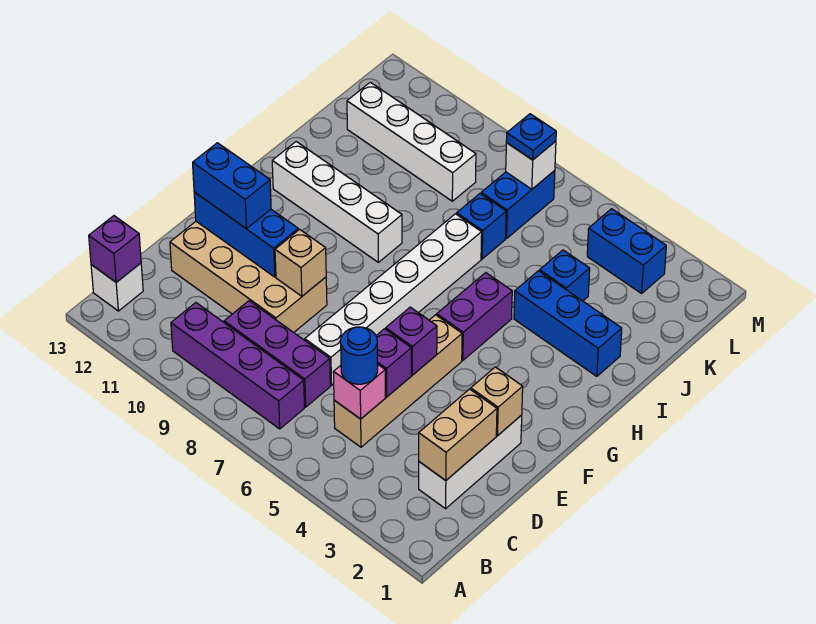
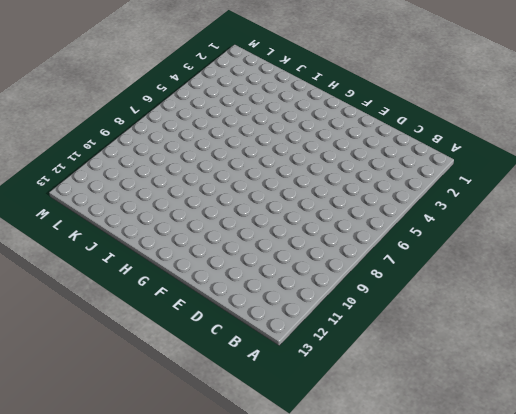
none -> purple brick B7:B10 level 1
none -> white brick B13 level 1
none -> white brick C2:E2 level 1

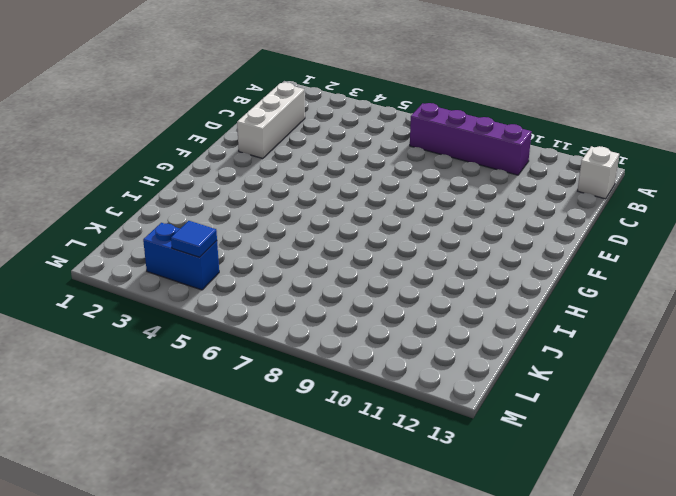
blue tile L4 level 2 -> none
none -> tan brick C5:F5 level 1
none -> purple brick C7:C9 level 1
none -> white brick D7:I7 level 1

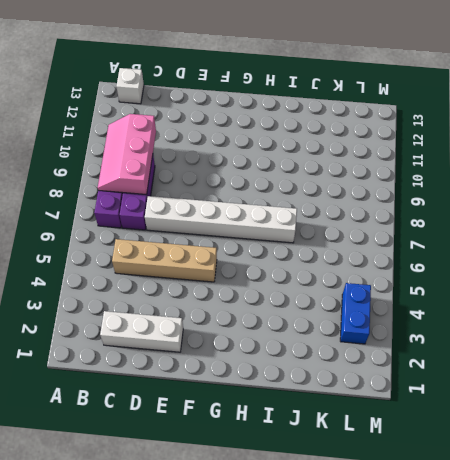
pink slope B8:C10 level 2 top C -> none
none -> tan brick D9:E12 level 1
none -> purple brick G5:H5 level 1
none -> white brick H9:H12 level 1

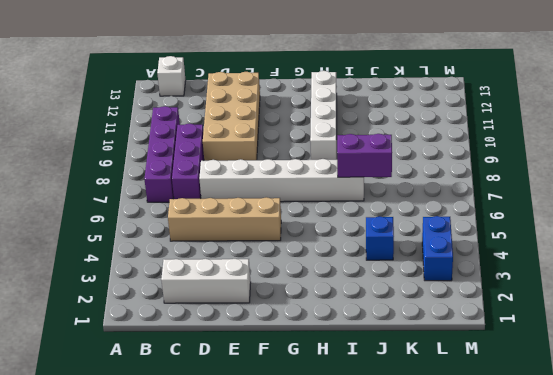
purple brick I7:J7 level 2 -> purple brick G5:H5 level 1
none -> blue brick I2:I4 level 1
none -> blue brick J7 level 1
none -> blue brick K7:L7 level 1

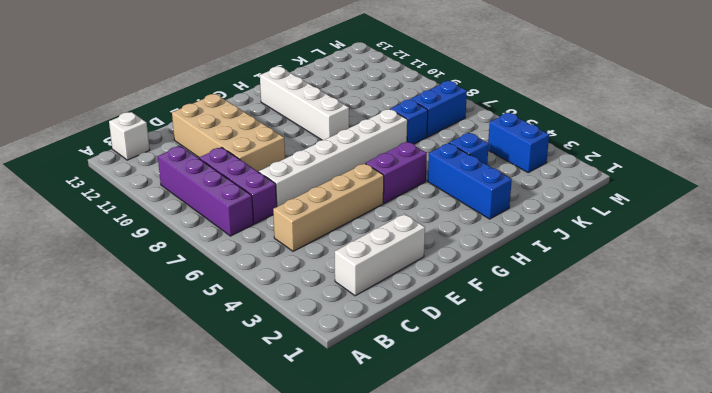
none -> white brick K9:K12 level 1
none -> purple brick B13 level 2
none -> tan brick C2:D2 level 2

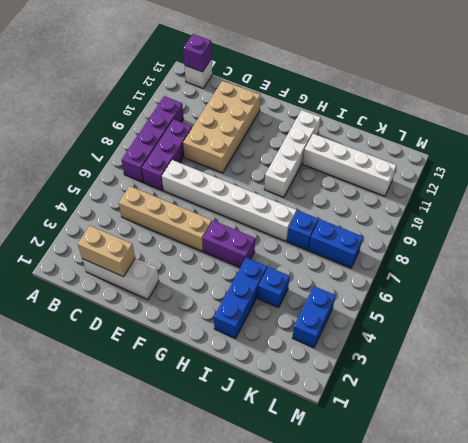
white brick I11:L11 level 1 -> white brick K9:K12 level 1
none -> pink brick C5 level 2
none -> purple brick D5 level 2
none -> tan brick E2 level 2

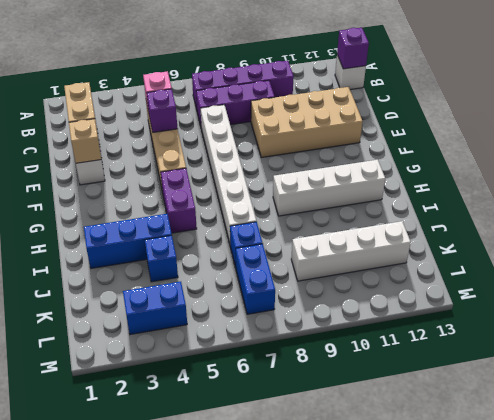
none -> purple brick E5 level 2
none -> tan brick E9 level 2
none -> blue brick E10:E12 level 2

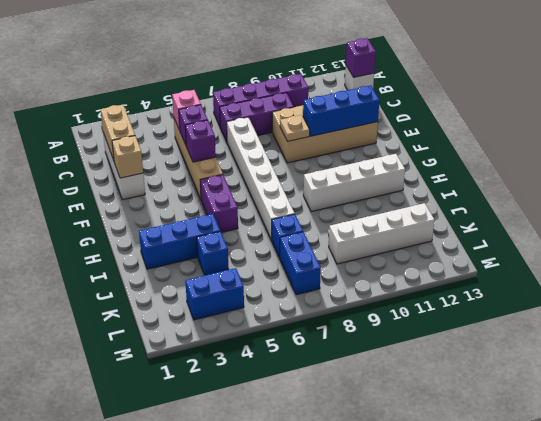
tan plate E9 level 2 -> tan brick E9 level 2
none -> white brick L7 level 2
none -> blue round brick C5 level 3
none -> blue brick E11:E12 level 3

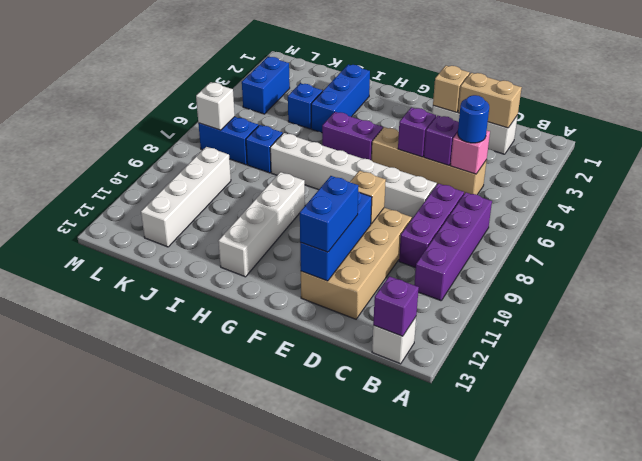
none -> blue plate L7 level 3

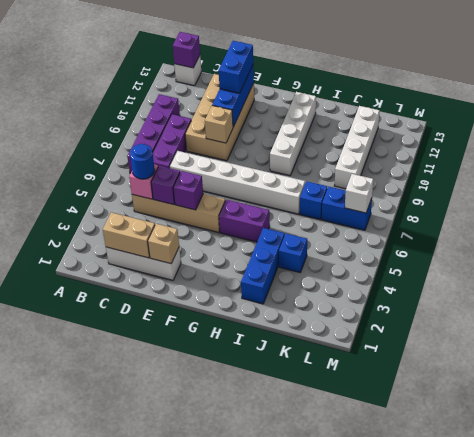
none -> blue brick L3:L4 level 1
none -> blue plate L7 level 3

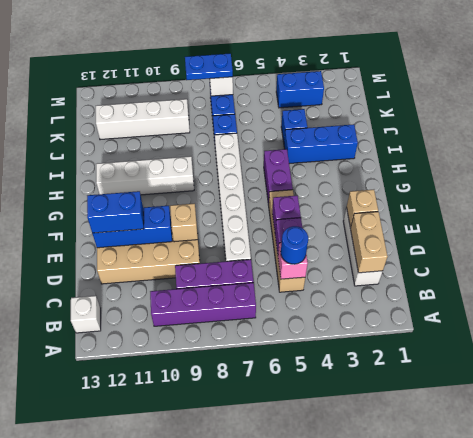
blue plate L7:L8 level 3 -> blue plate L7 level 3
none -> purple brick B13 level 2

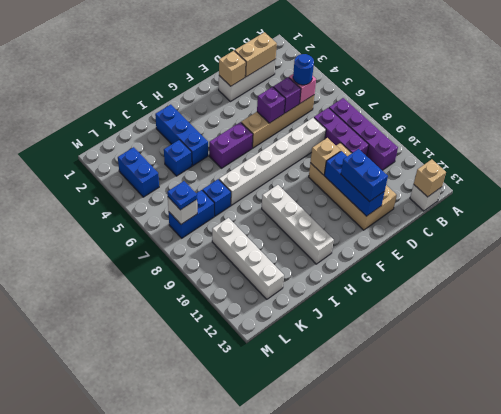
tan brick B13 level 2 -> purple brick B13 level 2

